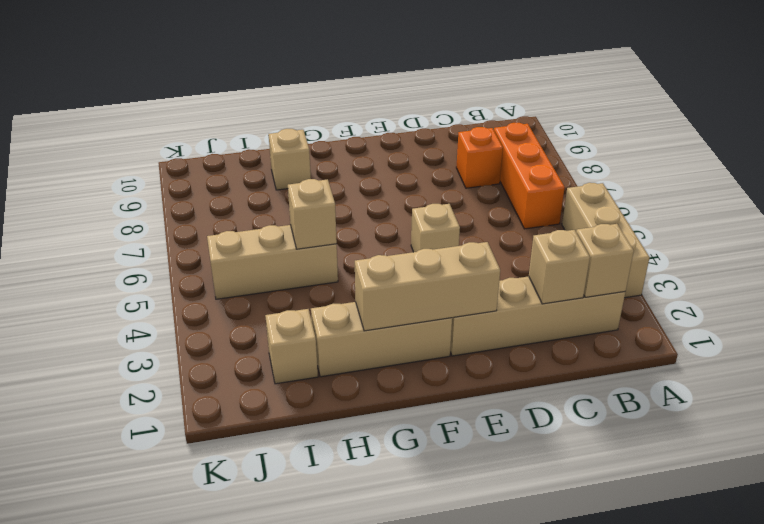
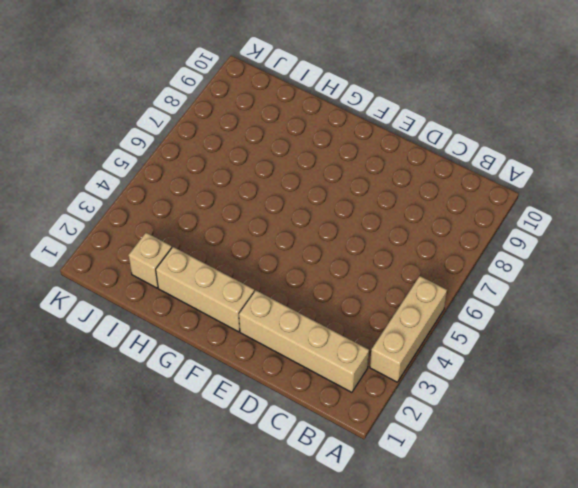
none -> orange brick B6:B8 level 1
none -> orange brick C8 level 1
none -> tan brick E5 level 1

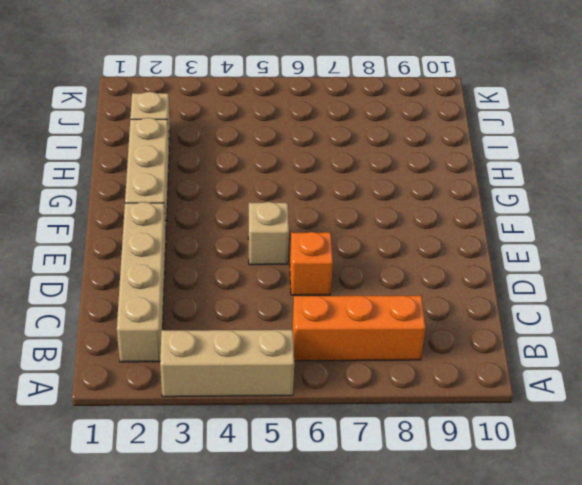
orange brick D6 level 1 -> orange brick C8 level 1
none -> tan brick H5:J5 level 1
none -> tan brick H9 level 1
none -> tan brick B2 level 2

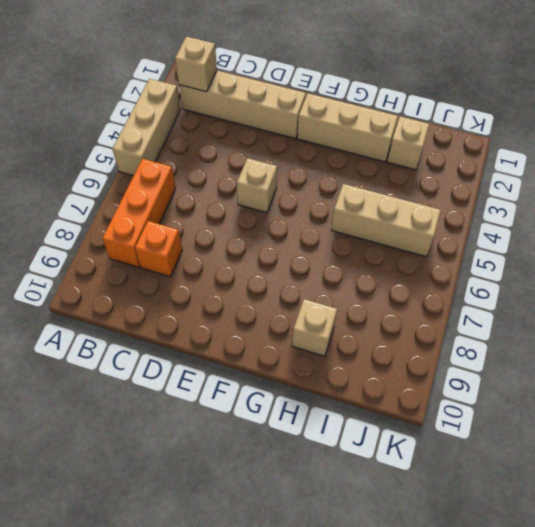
none -> tan brick C2 level 2
none -> tan brick E2:G2 level 2
none -> tan brick H5 level 2

